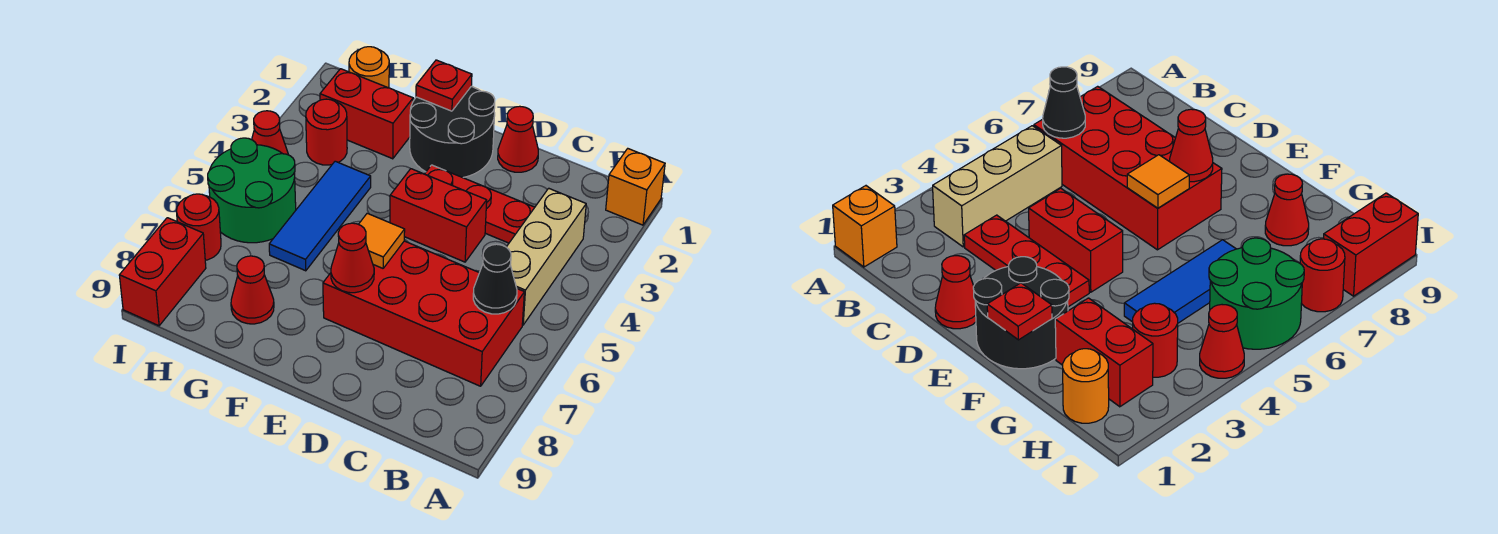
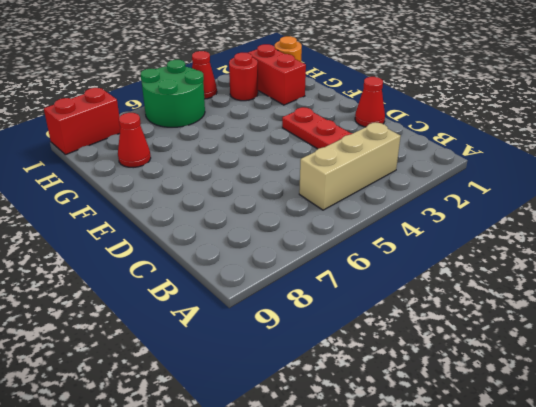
none -> orange brick A1 level 1
none -> red brick B6:E7 level 1
none -> red brick D4:E4 level 1

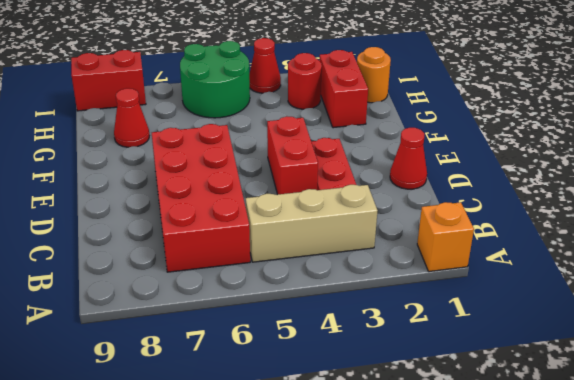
none -> black round brick E1:F2 level 1
none -> blue tile G4:G6 level 1
none -> red round brick I7 level 1

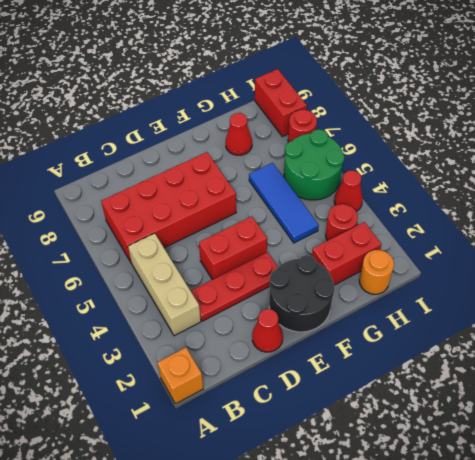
none -> black cone B6 level 2
none -> orange tile E6 level 2
none -> red cone E7 level 2

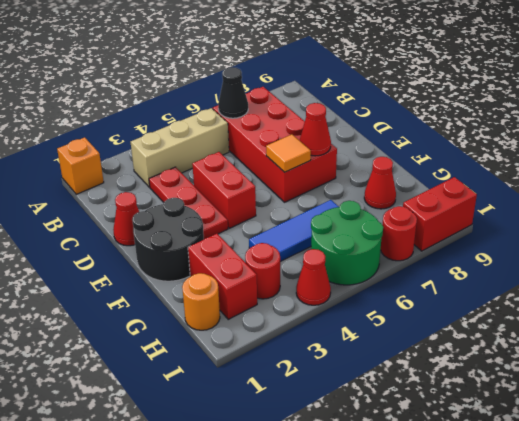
none -> red plate F1 level 2

